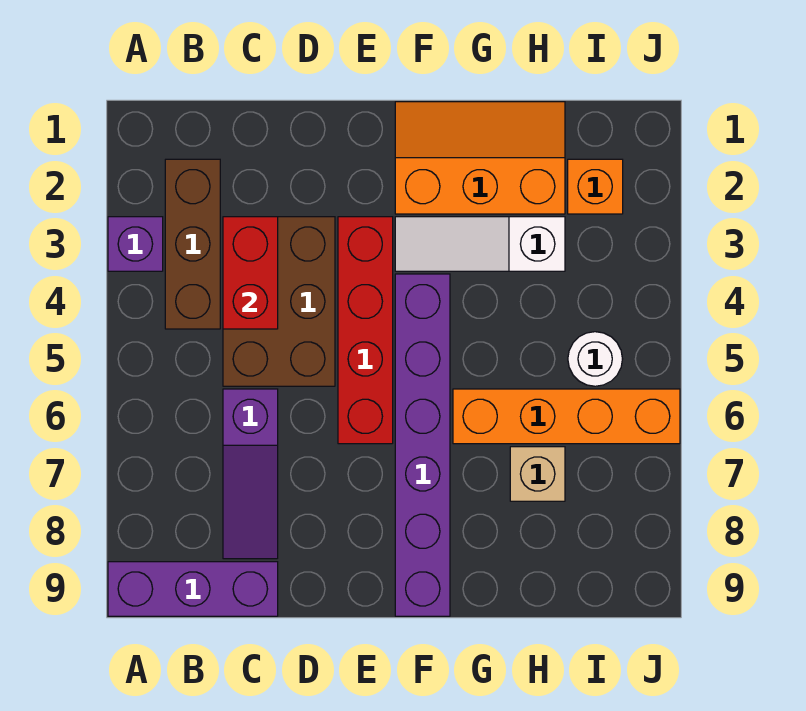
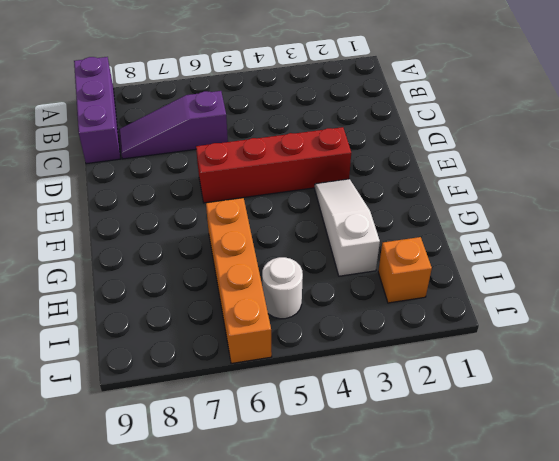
none -> purple brick A3 level 1
none -> brown brick B2:B4 level 1
none -> brown brick C3:D5 level 1

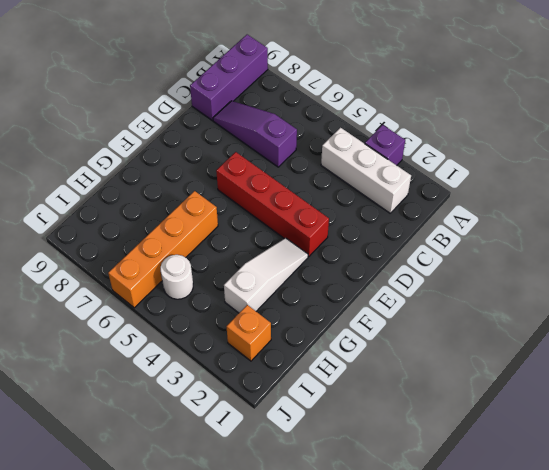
white brick B2:B4 level 1 -> brown brick B2:B4 level 1
none -> brown brick C3:D5 level 1
none -> orange slope F1:H2 level 1 top 2
none -> purple brick F4:F9 level 1

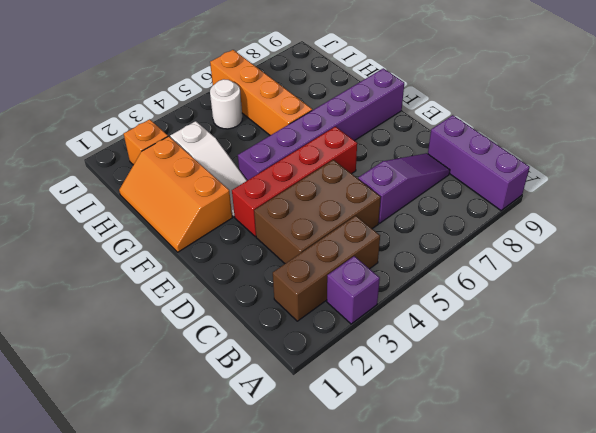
none -> tan brick H7 level 1
none -> red brick C3:C4 level 2

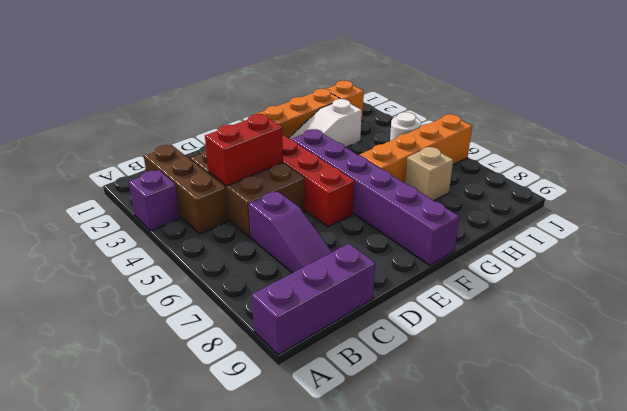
red brick C4:D4 level 2 -> red brick C3:C4 level 2

